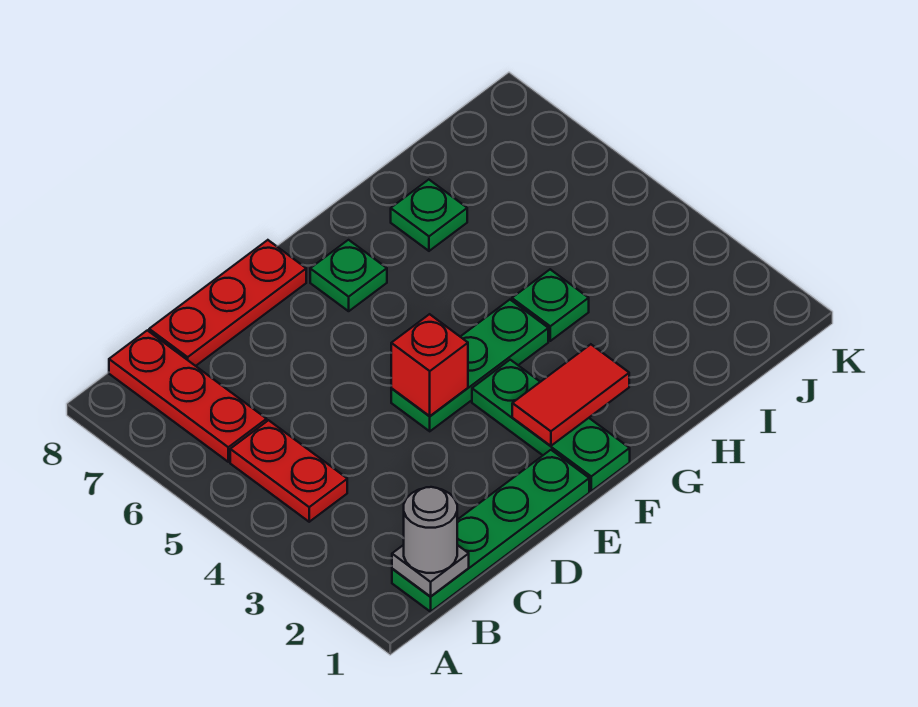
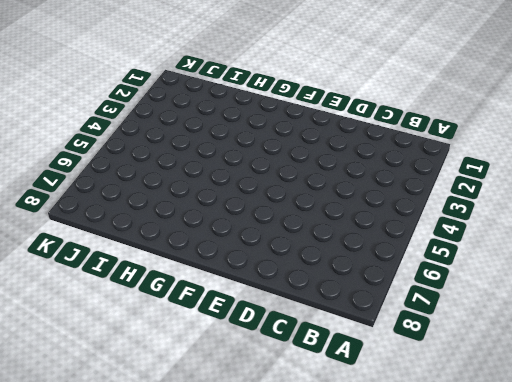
none -> green plate B1:E1 level 1
none -> red plate B4:B5 level 1
none -> red plate B6:B8 level 1

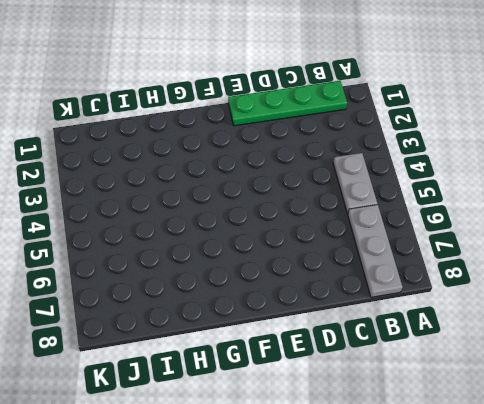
grey plate B4:B5 level 1 -> red plate B4:B5 level 1
grey plate B6:B8 level 1 -> red plate B6:B8 level 1
none -> red plate C8:E8 level 1
none -> green plate E4:G4 level 1
none -> green plate F1:F3 level 1

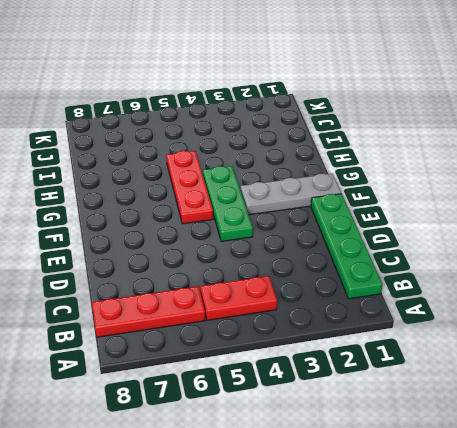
grey plate F1:F3 level 1 -> green plate F1:F3 level 1
red plate F5:H5 level 1 -> red plate C8:E8 level 1
none -> green plate F7 level 1
none -> green plate H4 level 1
none -> green plate H7 level 1

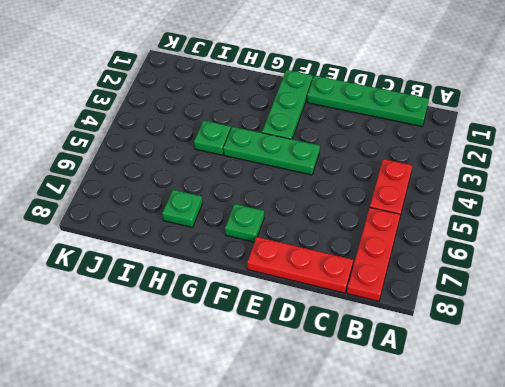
none -> grey plate B1 level 2
none -> red brick E4 level 2
none -> red tile F2:G2 level 2

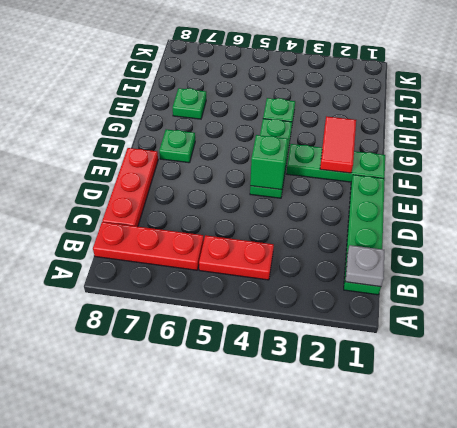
green brick E4 level 2 -> red brick E4 level 2
none -> grey round brick B1 level 3

